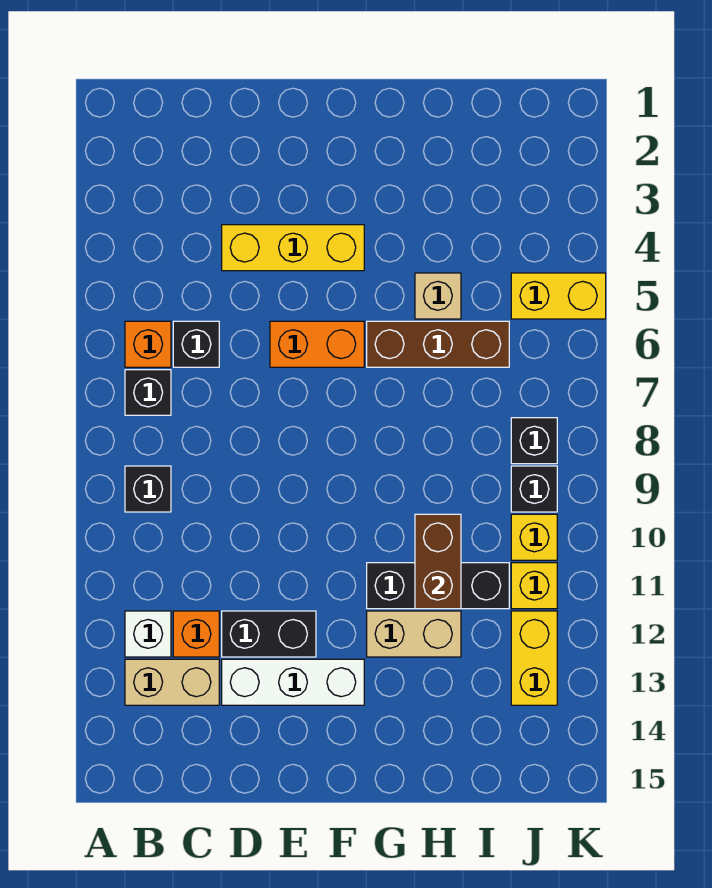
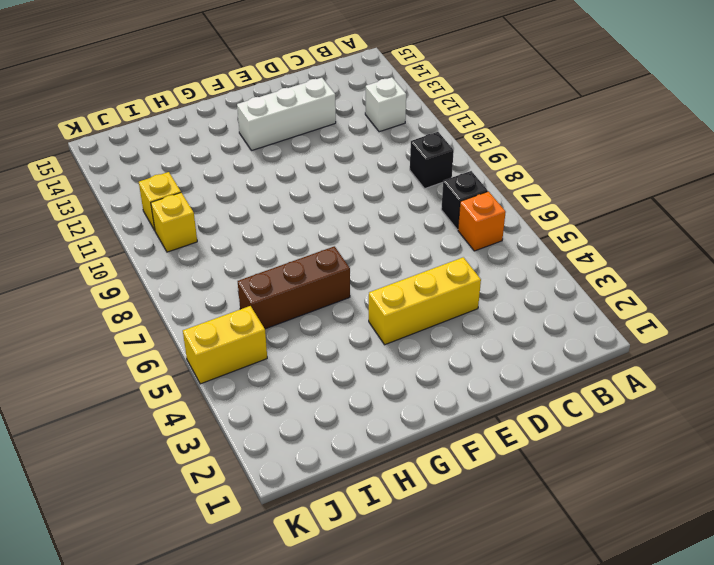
none -> tan brick B13:C13 level 1
none -> black brick C6 level 1
none -> orange brick C12 level 1

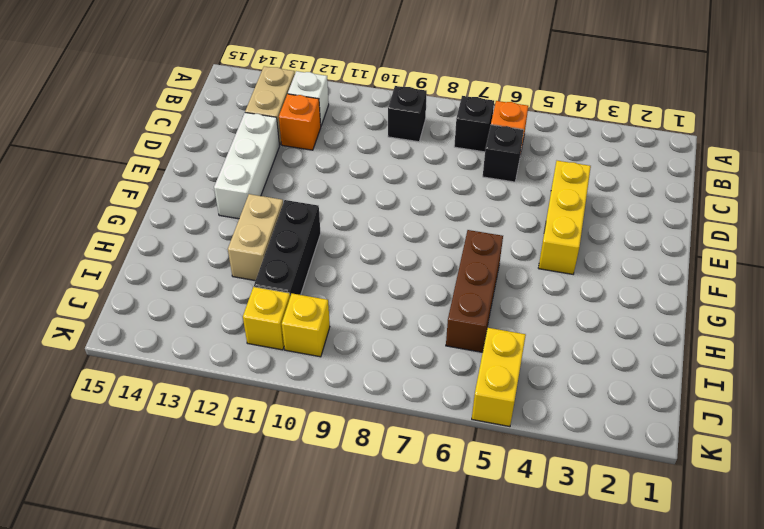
none -> black brick D12:E12 level 1
none -> orange brick E6:F6 level 1
none -> tan brick H5 level 1

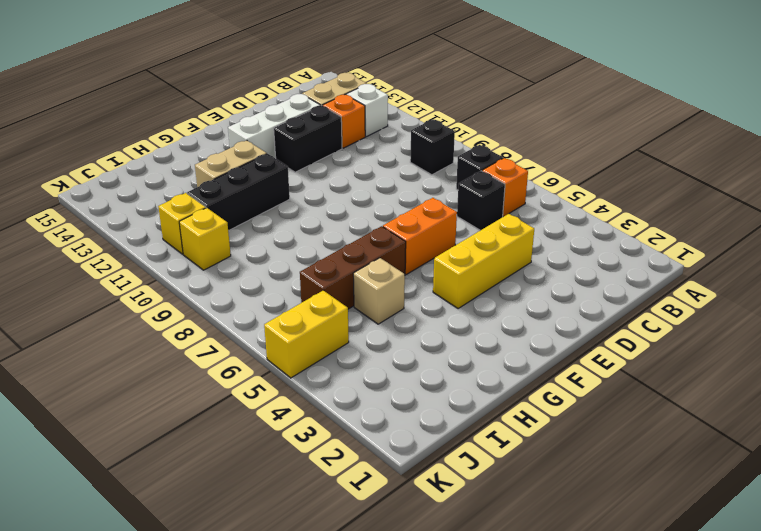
none -> black brick J8 level 1
none -> black brick J9 level 1
none -> yellow brick J12:J13 level 1

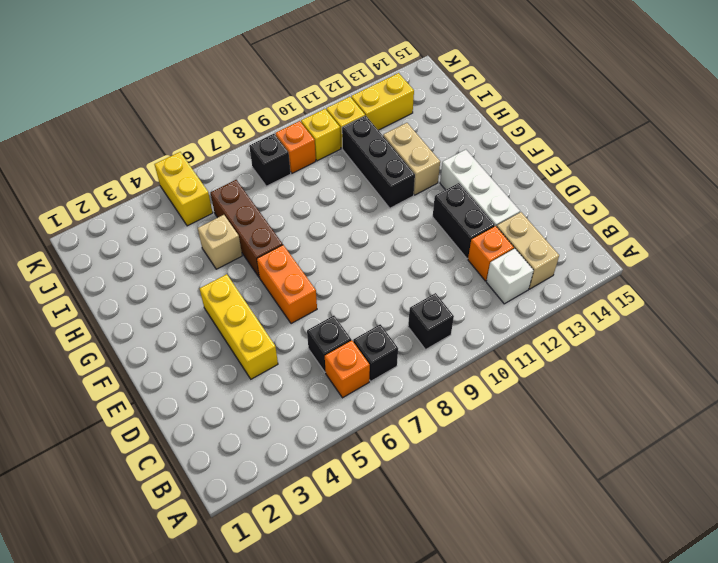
orange brick J9 level 1 -> black brick J9 level 1
none -> brown brick H10:H11 level 2

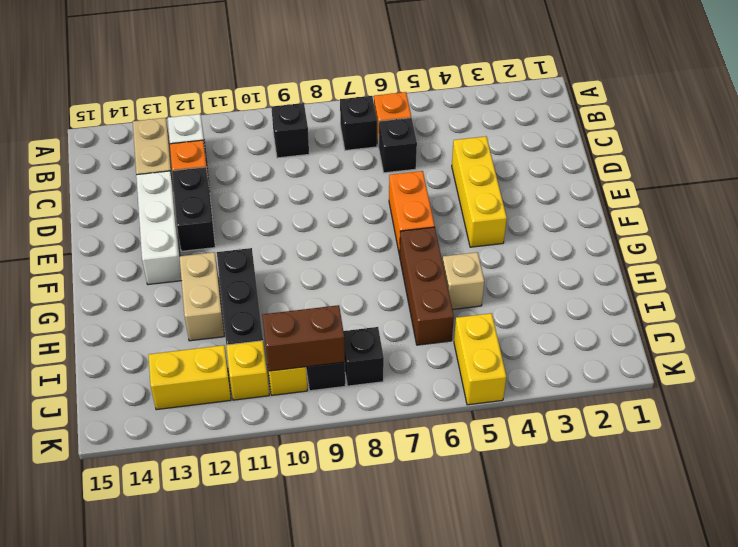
brown brick J9:J10 level 2 -> brown brick H10:H11 level 2

